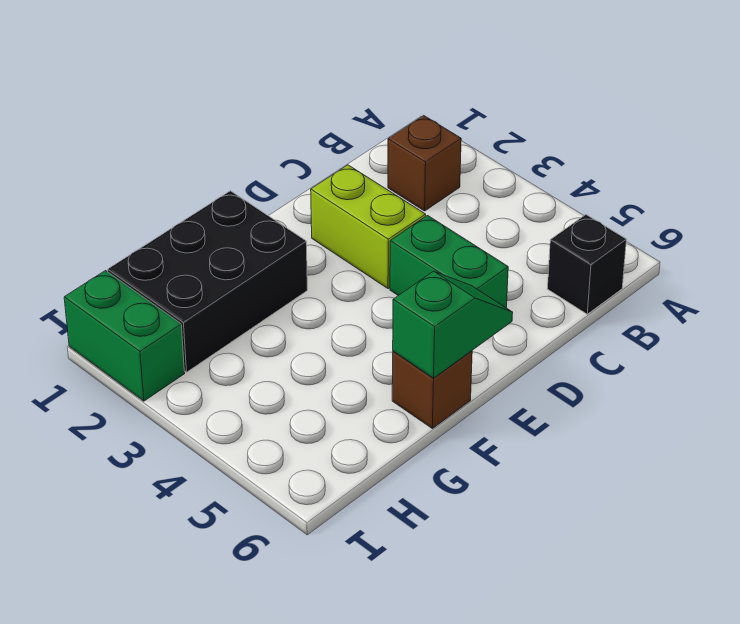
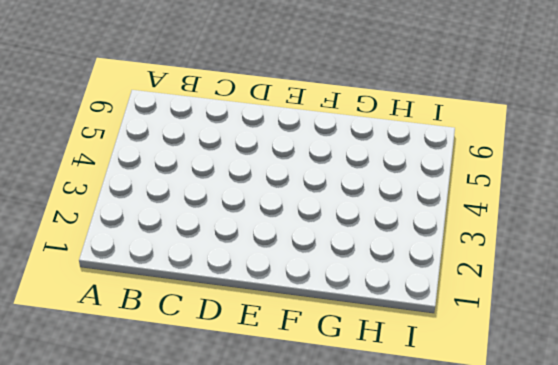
none -> brown brick B2 level 1
none -> black brick B6 level 1

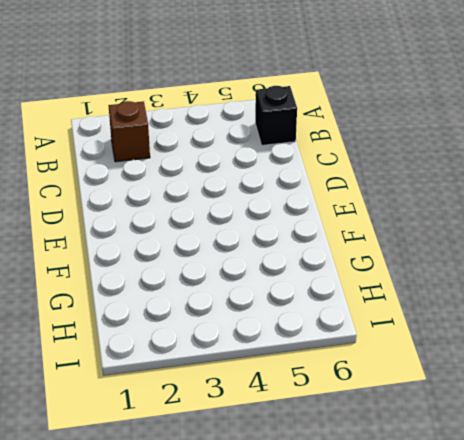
none -> lime brick D2:D3 level 1
none -> green brick D4:D5 level 1

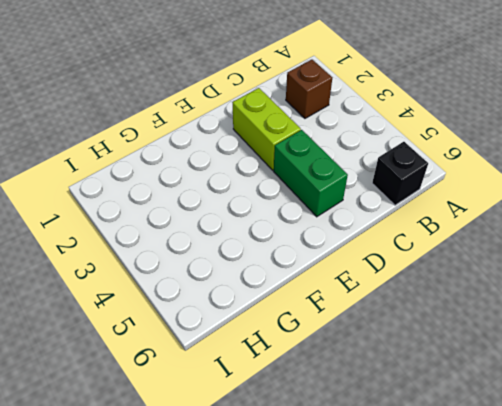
none -> black brick F1:H2 level 1
none -> brown brick F6 level 1

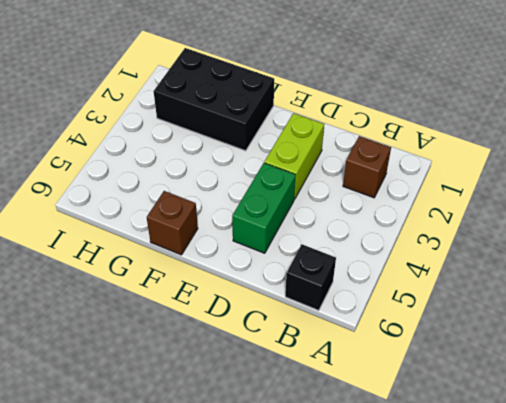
none -> green brick I1:I2 level 1
none -> green slope E6:F6 level 2 top F

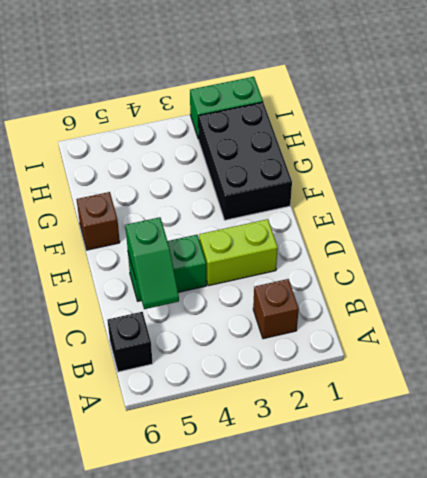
green slope C5:D5 level 2 top D -> green slope E6:F6 level 2 top F

